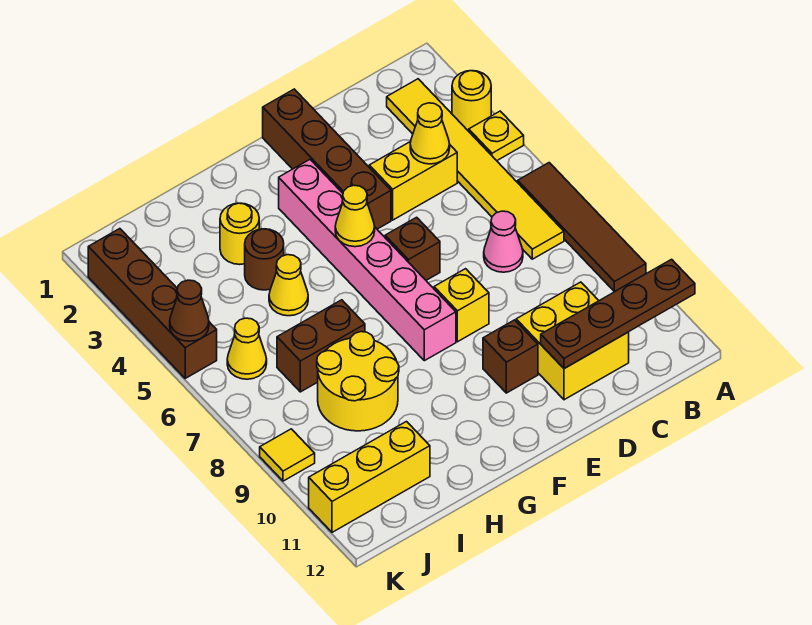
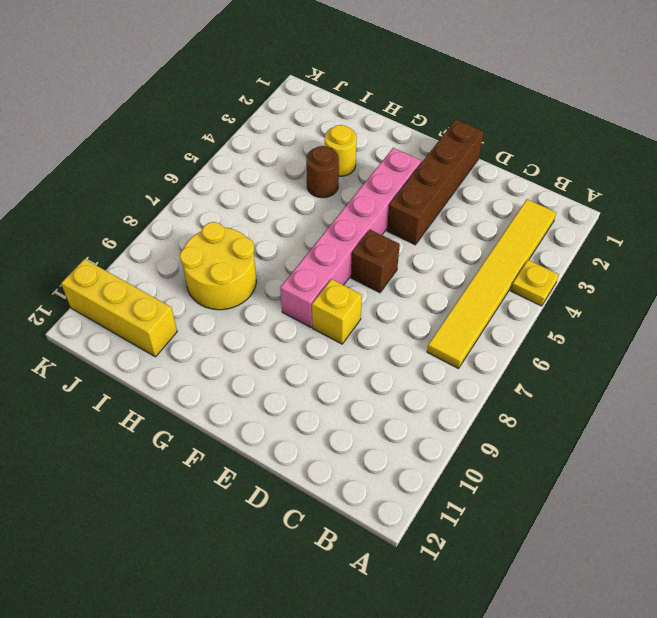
none -> yellow round brick A3 level 1
none -> brown tile A6:A9 level 1
none -> yellow brick C4:D4 level 1

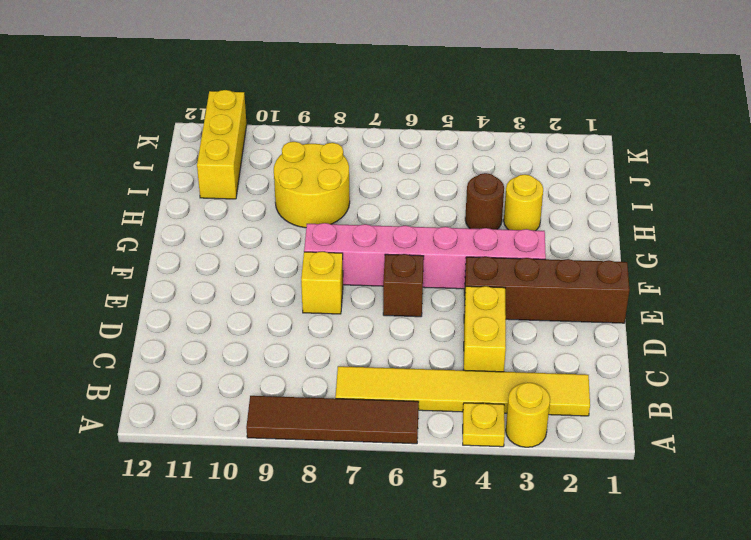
none -> pink cone C7 level 1
none -> yellow brick C10:D11 level 1
none -> brown brick E10 level 1

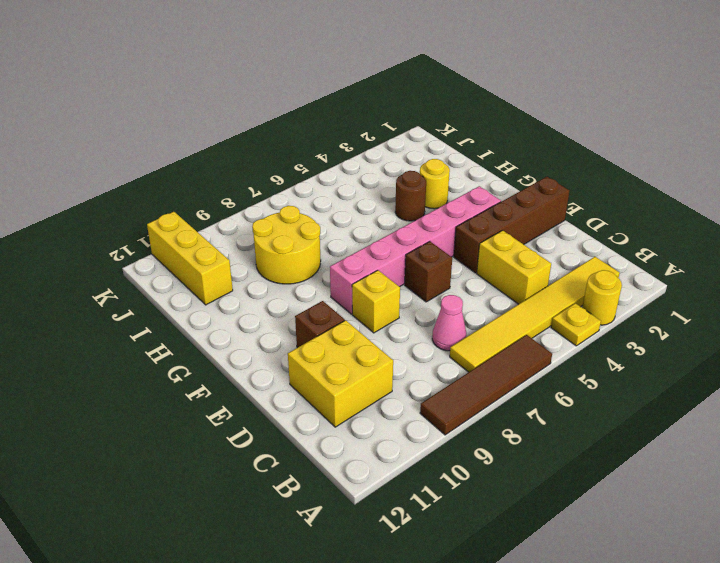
none -> yellow cone H5 level 1
none -> brown brick H7:I7 level 1
none -> yellow cone J6 level 1

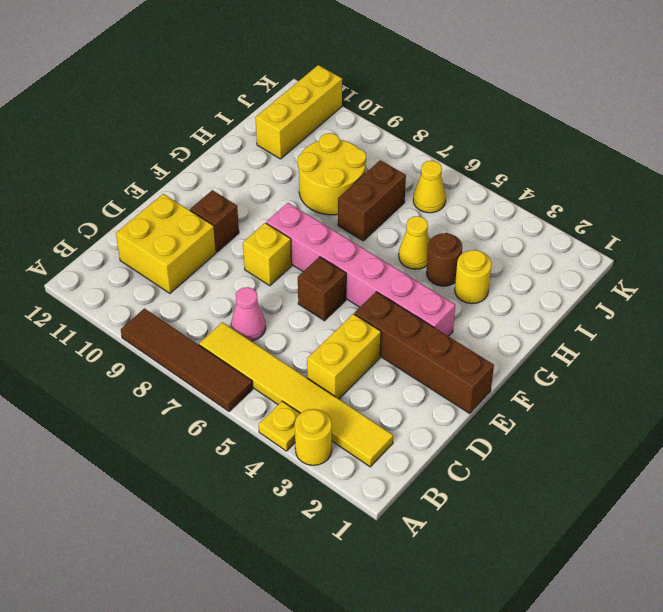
none -> brown brick K2:K5 level 1
none -> yellow tile K9 level 1
none -> brown plate A11:D11 level 2

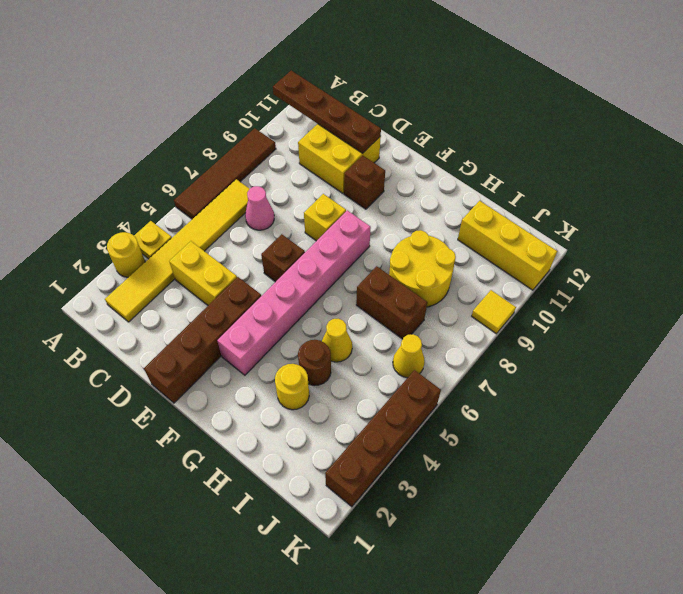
none -> yellow cone C4 level 2
none -> yellow cone F5 level 2
none -> brown cone K5 level 2

